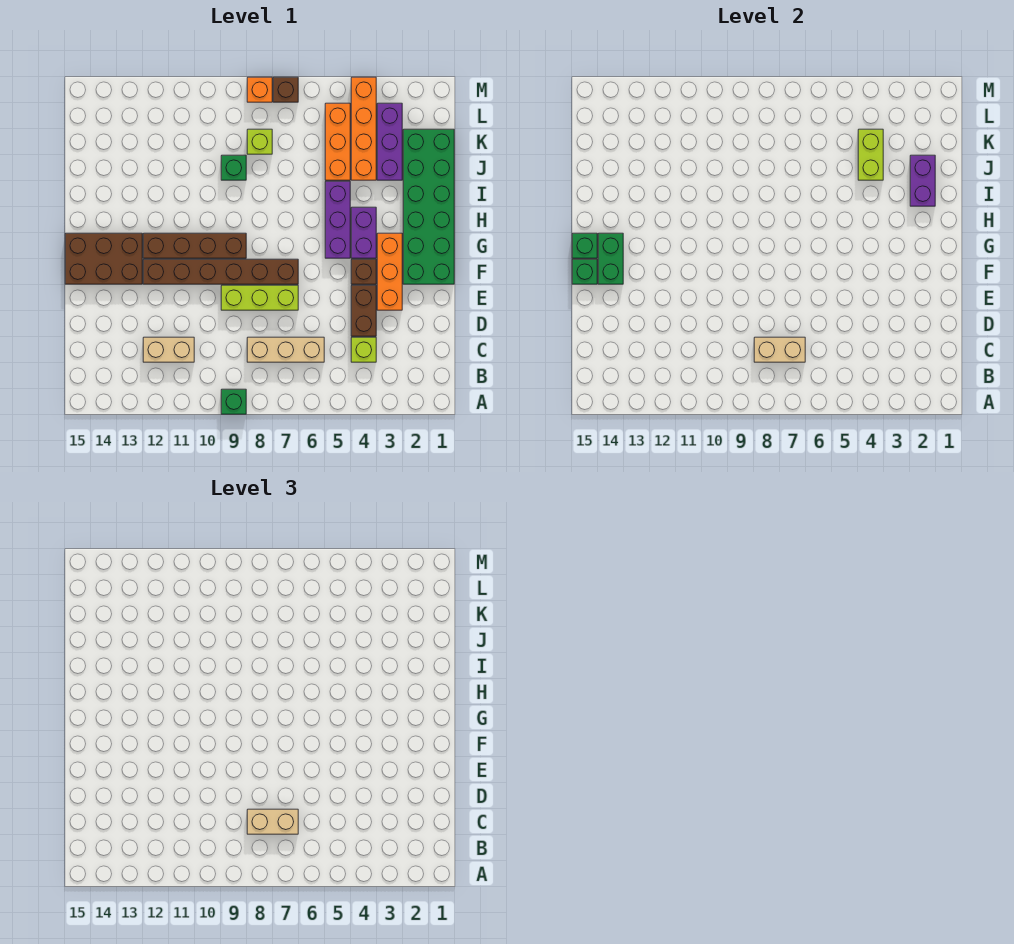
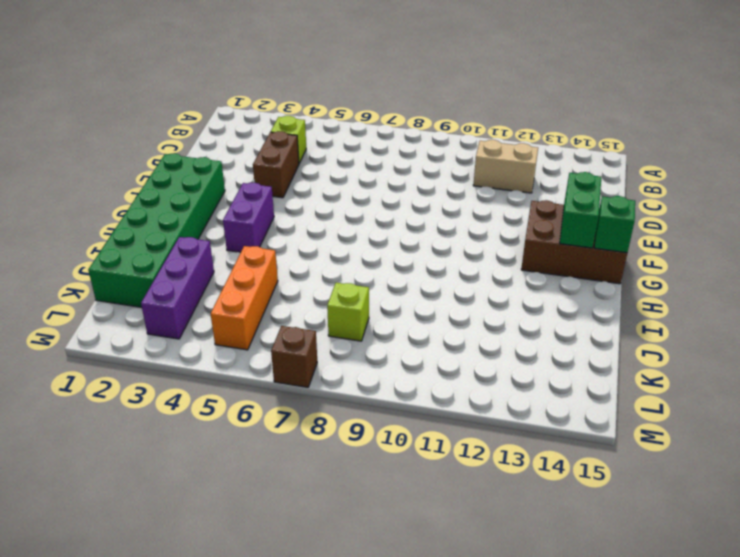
none -> green brick A9 level 1
none -> tan brick C6:C8 level 1
none -> orange brick E3:G3 level 1

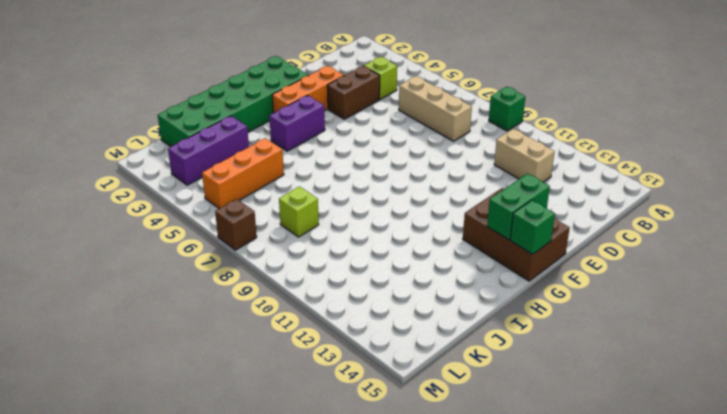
none -> lime brick E7:E9 level 1
none -> brown brick F4 level 1
none -> brown brick F7:F12 level 1

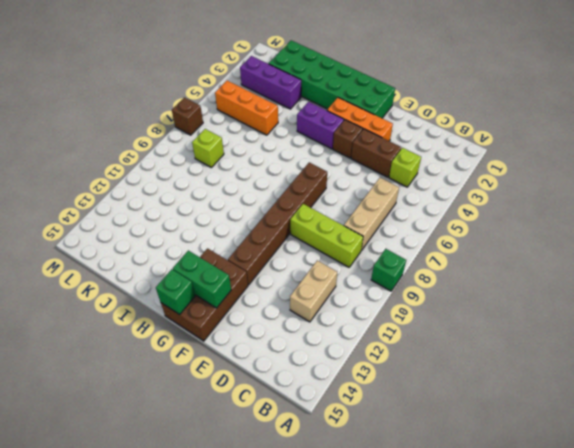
lime brick C9:E9 level 1 -> lime brick E7:E9 level 1
none -> purple brick G5:I5 level 1
none -> brown brick G9:G12 level 1
none -> orange brick J4:M4 level 1

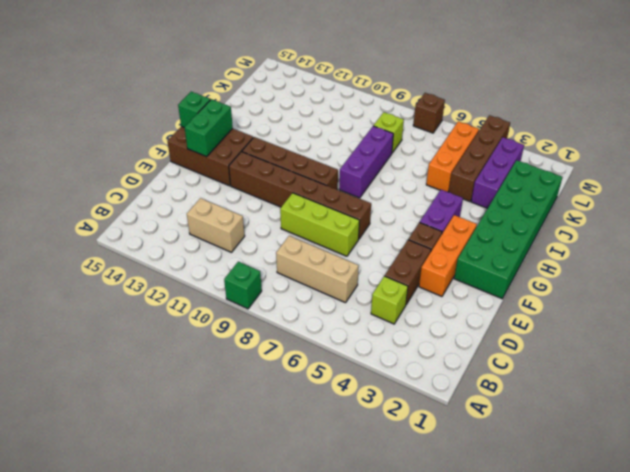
purple brick H8:J8 level 1 -> purple brick G5:I5 level 1
brown brick J4:M4 level 1 -> orange brick J4:M4 level 1
none -> green brick J9 level 1
none -> orange brick M8 level 1
none -> tan brick C7:C8 level 2

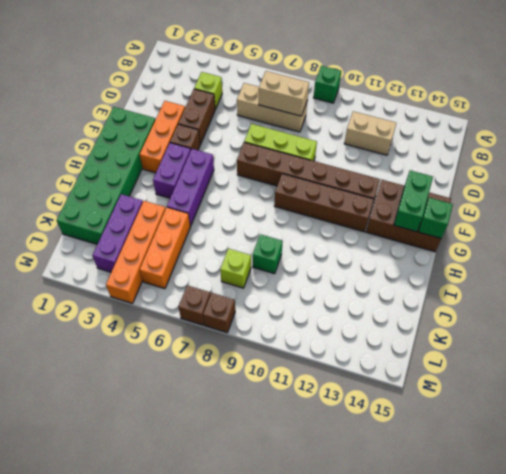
brown brick M8 level 1 -> orange brick M8 level 1
none -> green brick F15 level 2
none -> purple brick I2:J2 level 2
none -> lime brick J4:K4 level 2

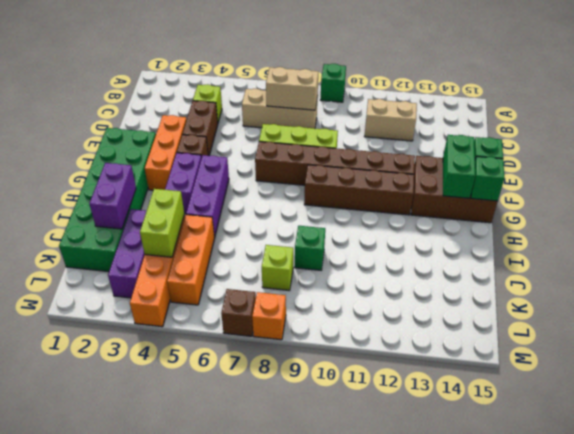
none -> tan brick C7:C8 level 3

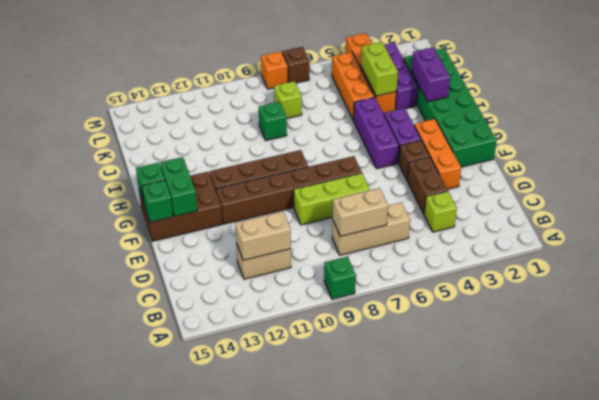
tan brick C11:C12 level 2 -> tan brick C7:C8 level 3

